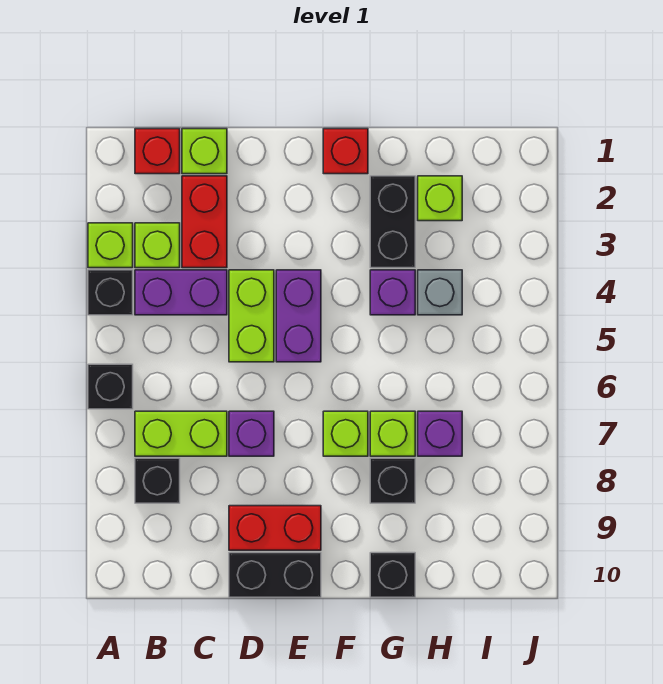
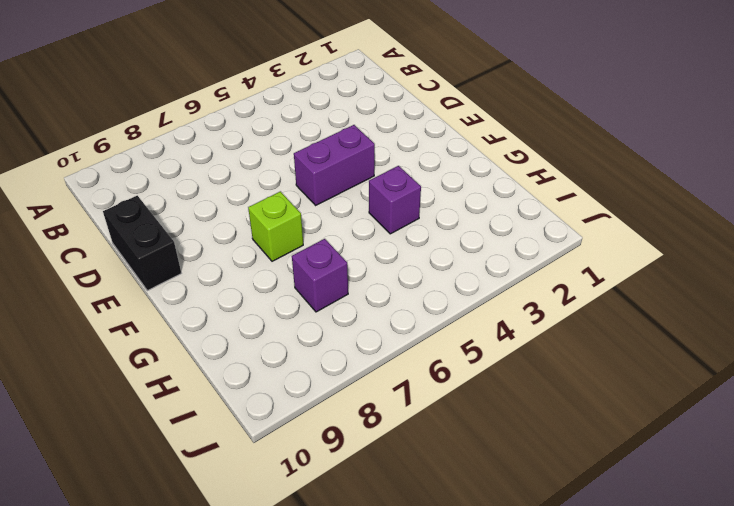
none -> lime brick A3 level 1
none -> black brick A4 level 1
none -> black brick A6 level 1

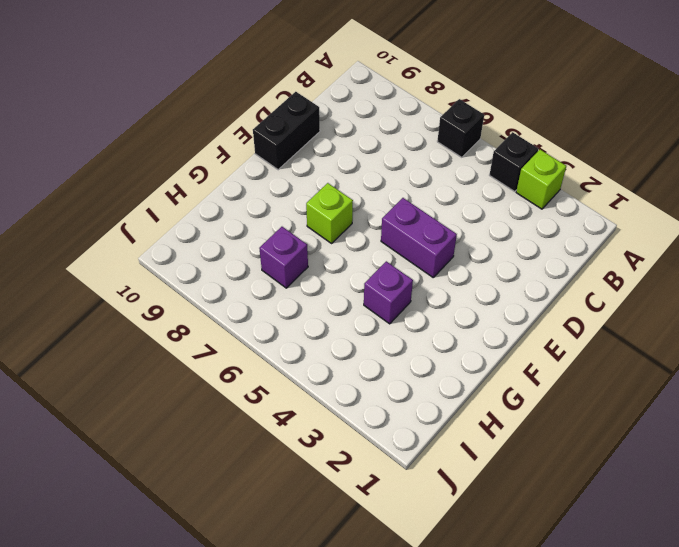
none -> red brick B1 level 1
none -> lime brick B3 level 1
none -> purple brick B4:C4 level 1

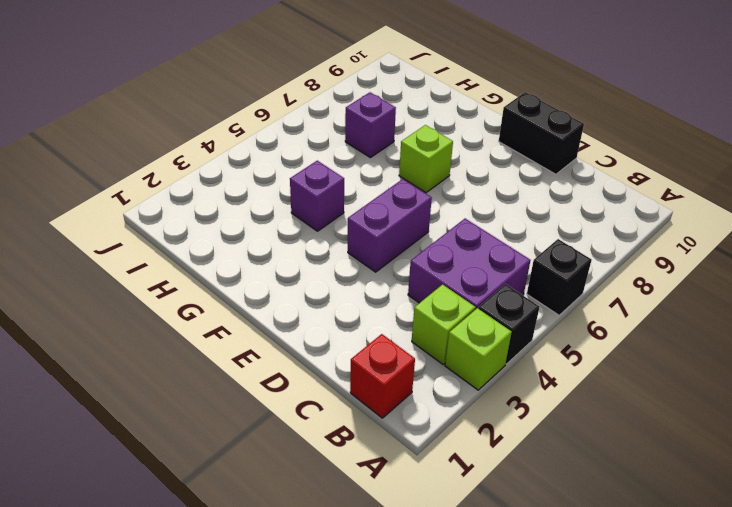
purple brick B4:C5 level 1 -> purple brick B4:C4 level 1
none -> lime brick B7:C7 level 1
none -> black brick B8 level 1
none -> lime brick C1 level 1

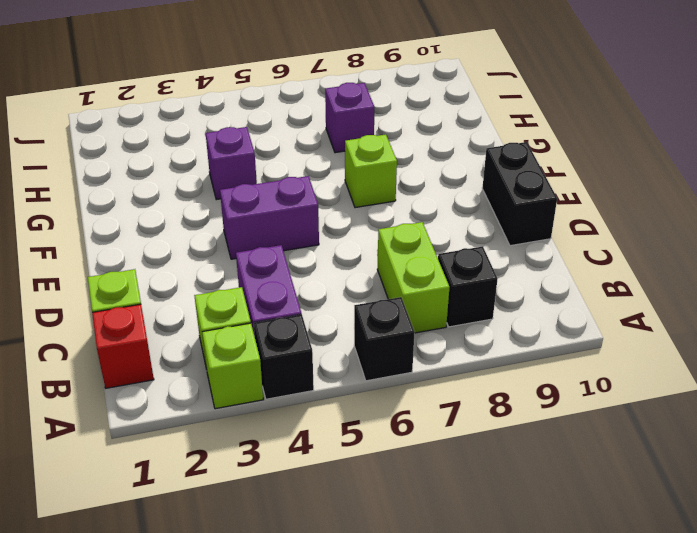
none -> red brick C2:C3 level 1
none -> lime brick D4:D5 level 1
none -> purple brick D7 level 1

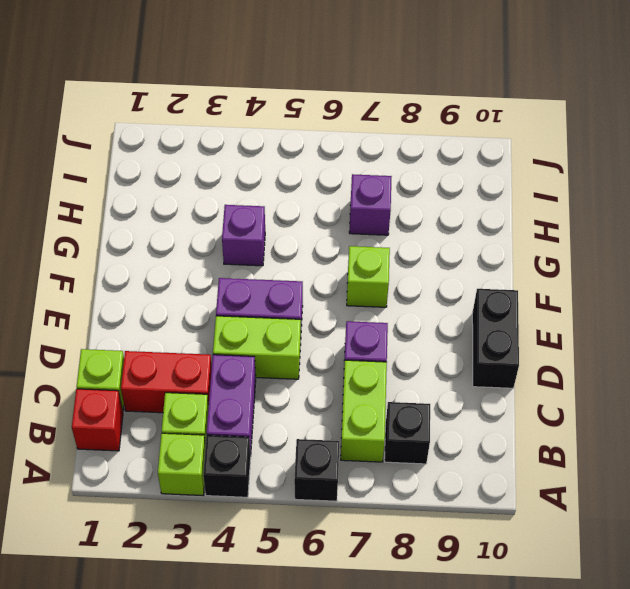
none -> red brick D9:E9 level 1
none -> red brick F1 level 1
none -> black brick G2:G3 level 1

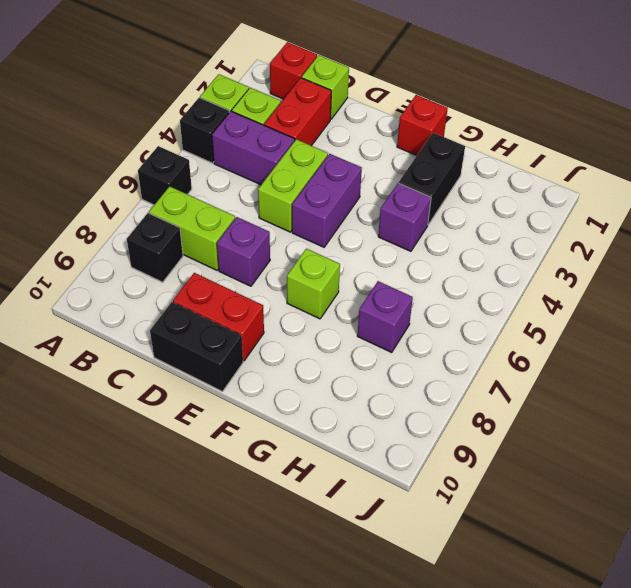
none -> lime brick G7 level 1
none -> black brick G8 level 1
none -> black brick G10 level 1

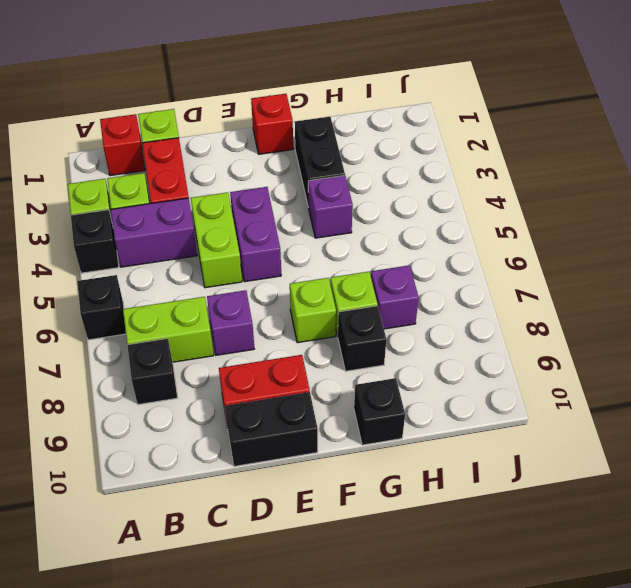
none -> lime brick H2 level 1
none -> grey brick H4 level 1

